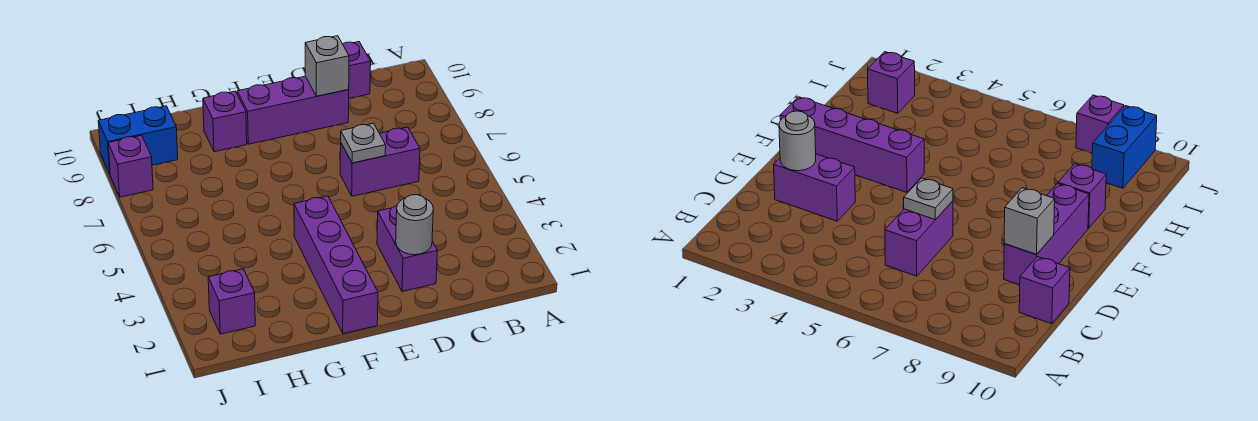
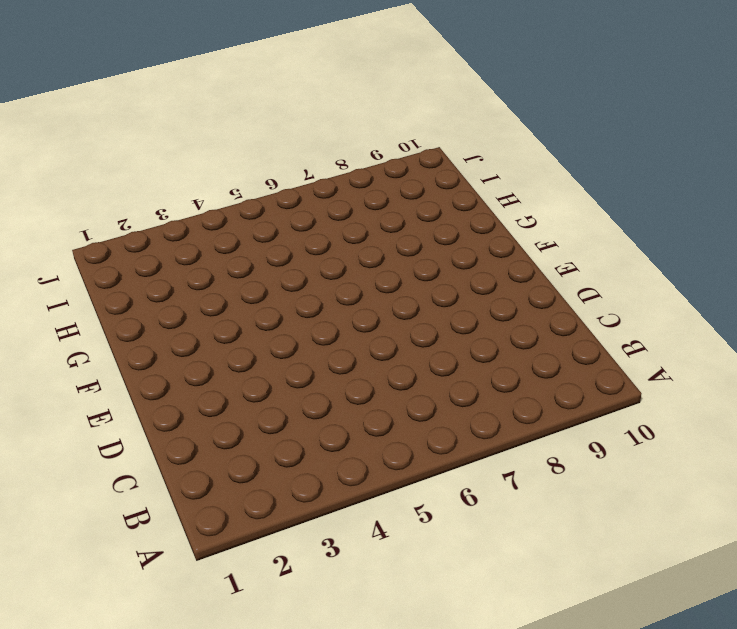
none -> purple brick C6:D6 level 1
none -> purple brick C10 level 1
none -> purple brick D2:D3 level 1

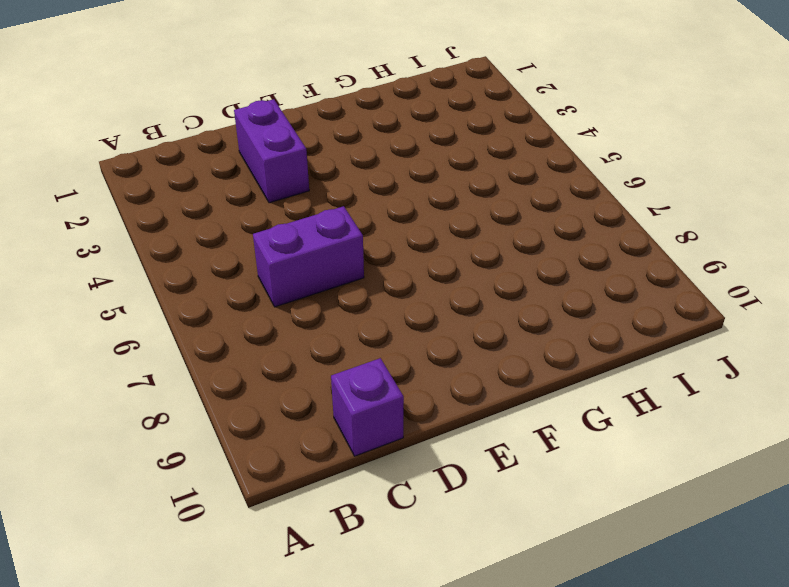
none -> purple brick D9:F9 level 1
none -> purple brick F1:F4 level 1
none -> purple brick G9 level 1

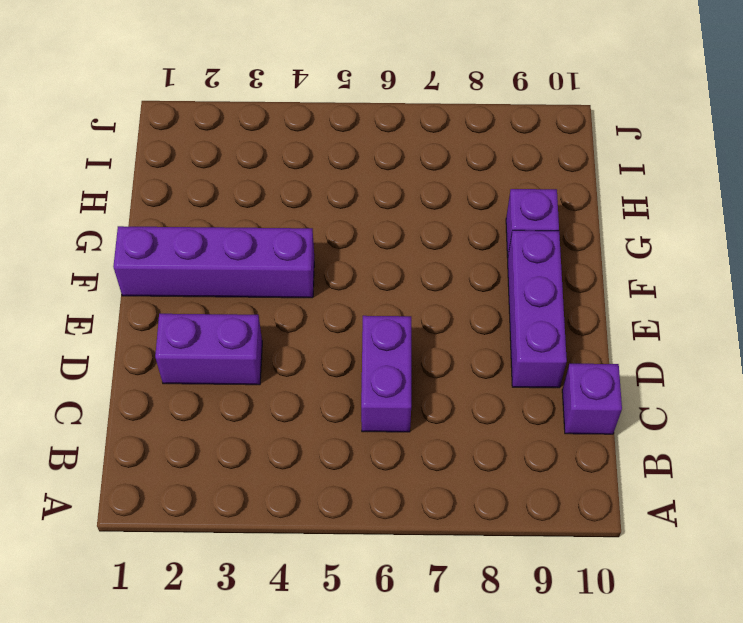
none -> purple brick I2 level 1
none -> blue brick I9:J9 level 1
none -> purple brick J8 level 1

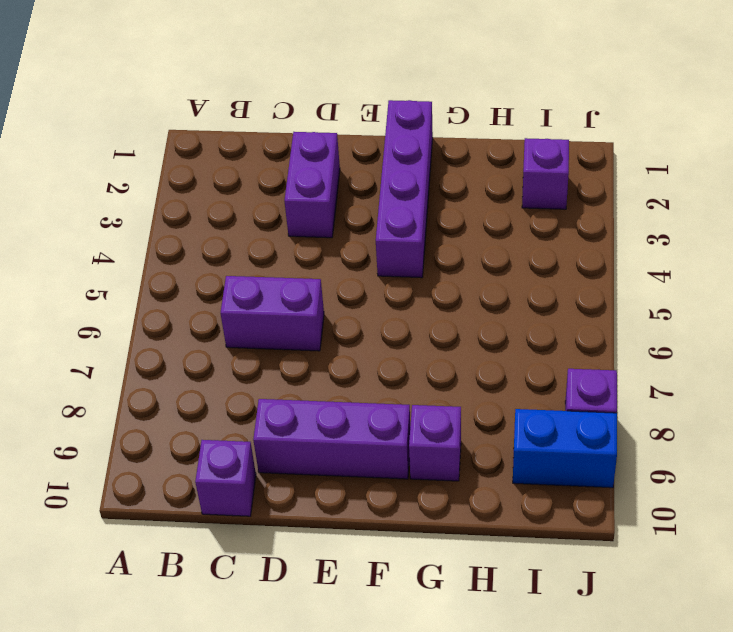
none -> grey round brick D2 level 2
none -> grey plate D6 level 2
none -> grey brick D9 level 2

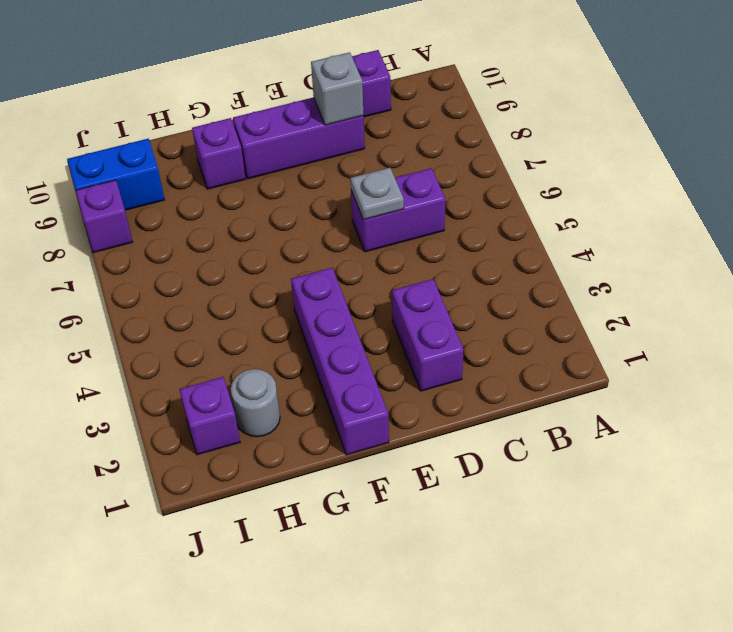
grey round brick H2 level 1 -> grey round brick D2 level 2

